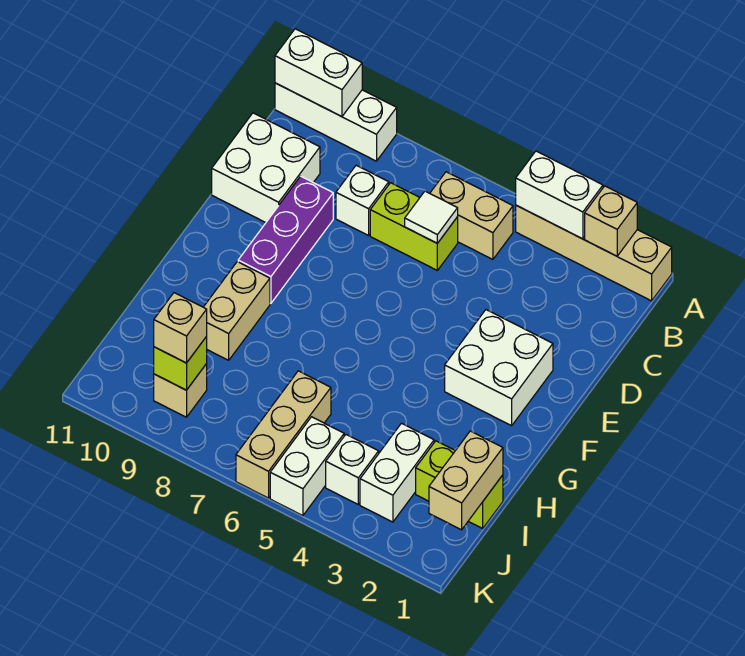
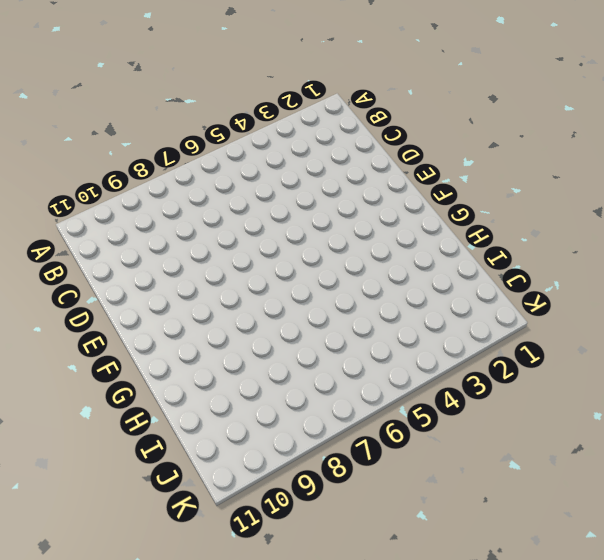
none -> tan brick A1:A4 level 1
none -> white brick A9:A11 level 1
none -> tan brick B5:B6 level 1

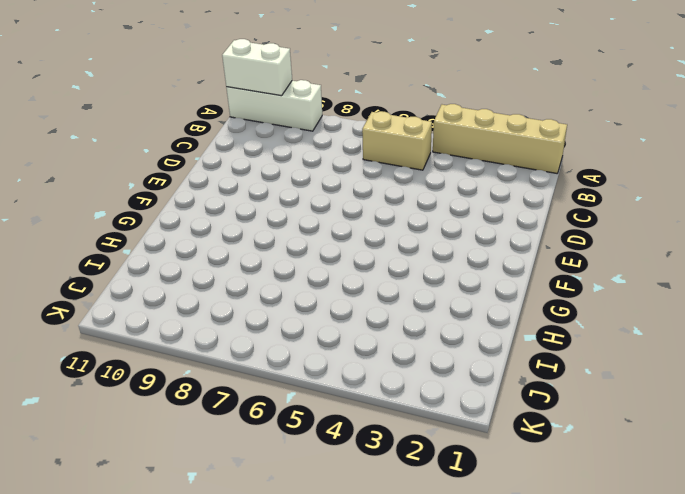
none -> lime brick C6:C7 level 1
none -> white brick C8 level 1
none -> white brick C10:D11 level 1

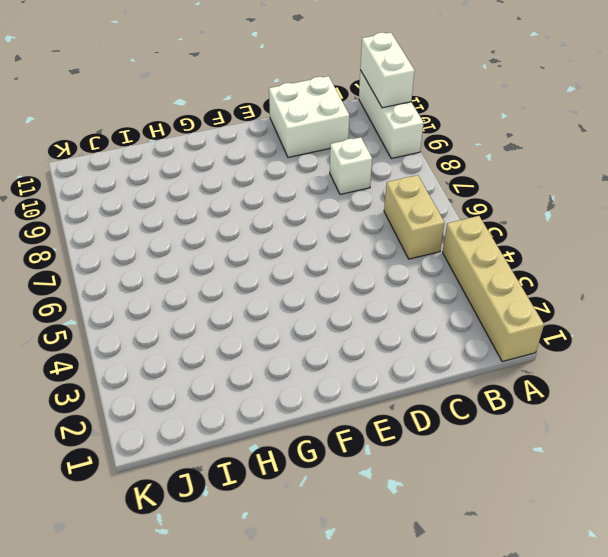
none -> lime brick C6:C7 level 1
none -> purple brick D9:F9 level 1
none -> white brick E2:F3 level 1

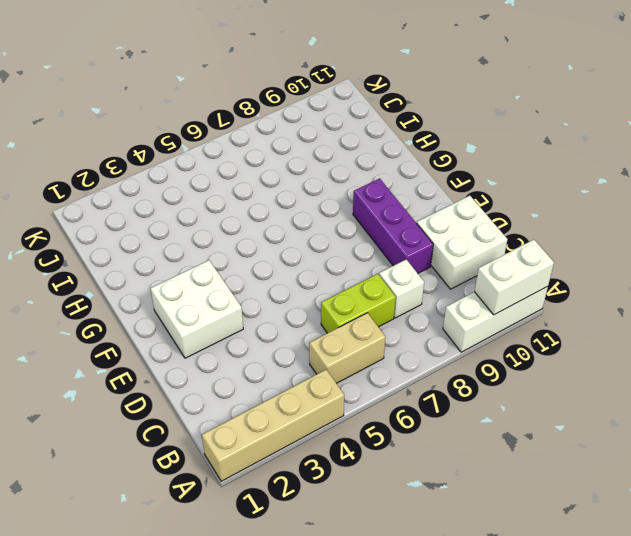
none -> tan brick G9:H9 level 1
none -> lime brick I1:I2 level 1
none -> white brick I3:J3 level 1

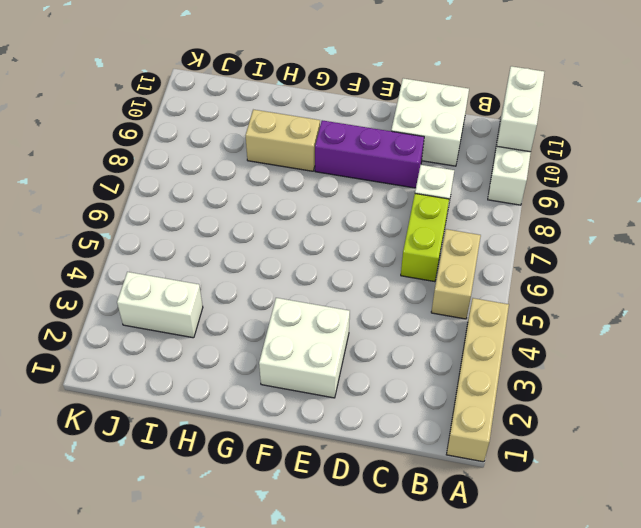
none -> lime brick I1:I2 level 1
none -> tan brick I6:K6 level 1
none -> white brick J4 level 1

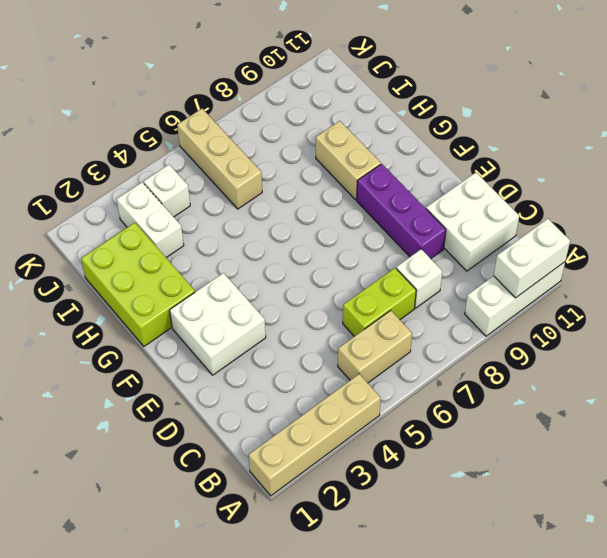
lime brick G1:I2 level 1 -> lime brick I1:I2 level 1
none -> white brick J5:K5 level 1
none -> tan brick J9 level 1
none -> tan brick A2 level 2

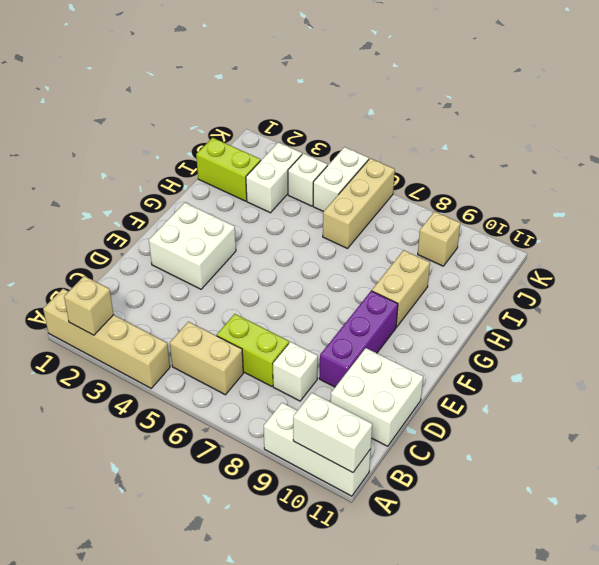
none -> white brick A3:A4 level 2
none -> white tile C6 level 2
none -> tan brick I1:J1 level 2

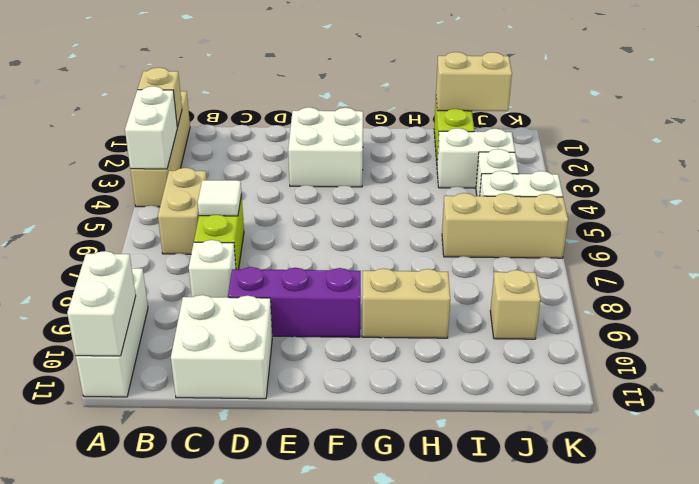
none -> lime brick J9 level 2
none -> tan brick J9 level 3

